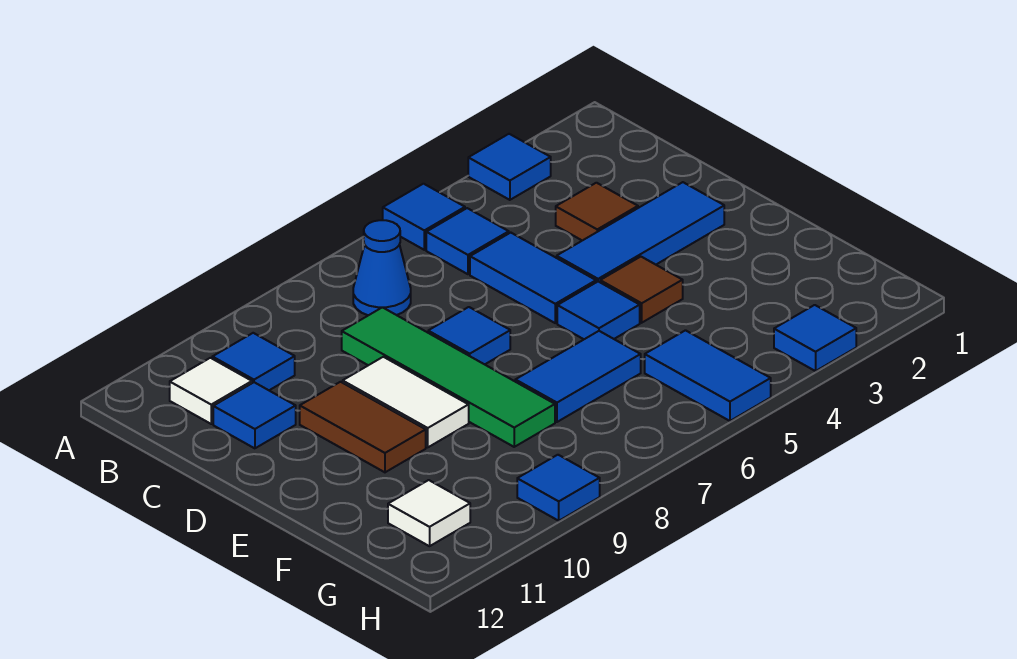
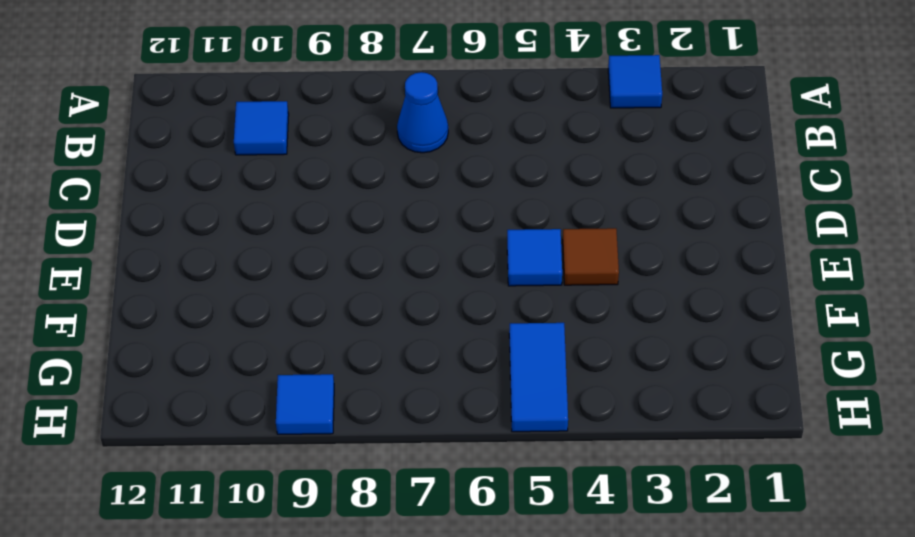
none -> blue tile A5 level 1
none -> blue tile B5 level 1
none -> white tile B11 level 1

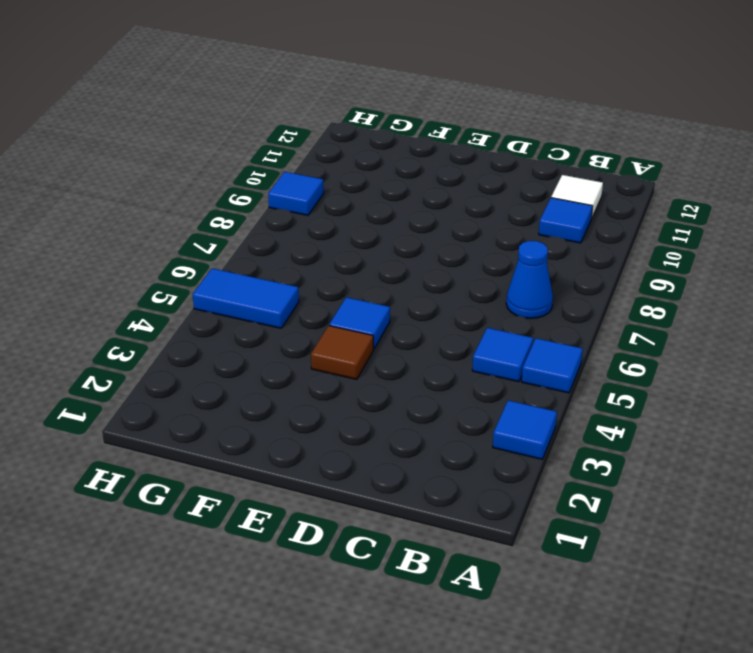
none -> brown tile C3 level 1
none -> blue tile C5:D5 level 1
none -> green tile C8:F8 level 1

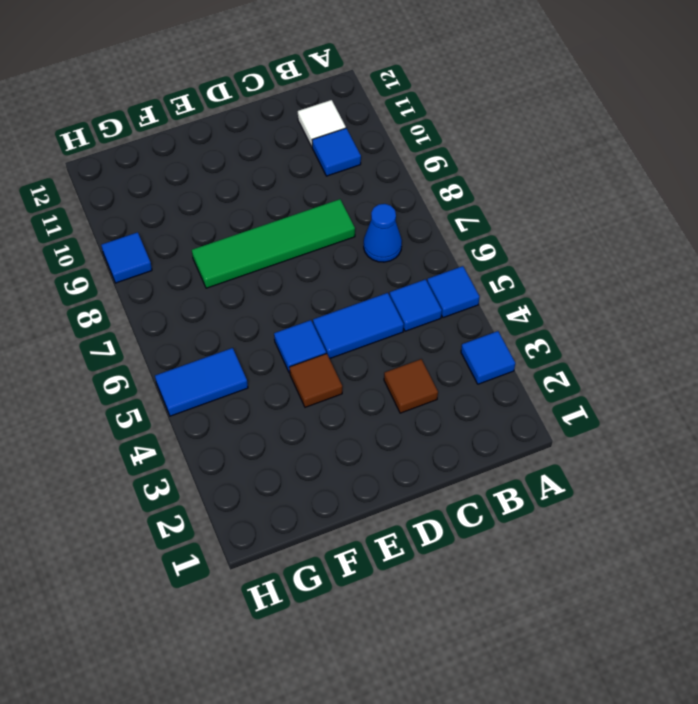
none -> blue tile C11 level 1
none -> blue tile D2:D4 level 1
none -> blue tile D7 level 1

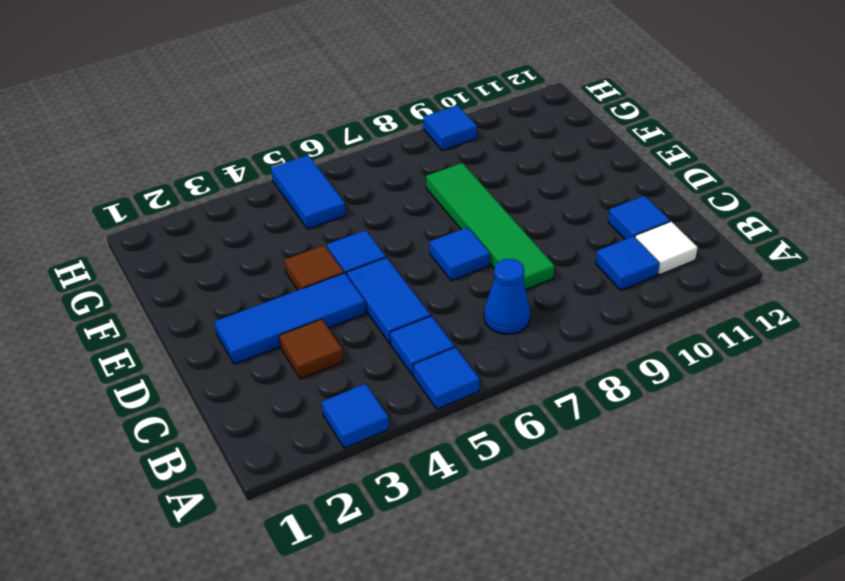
none -> white tile D9:E9 level 1
none -> brown tile D10:E10 level 1
none -> blue tile F6:F7 level 1

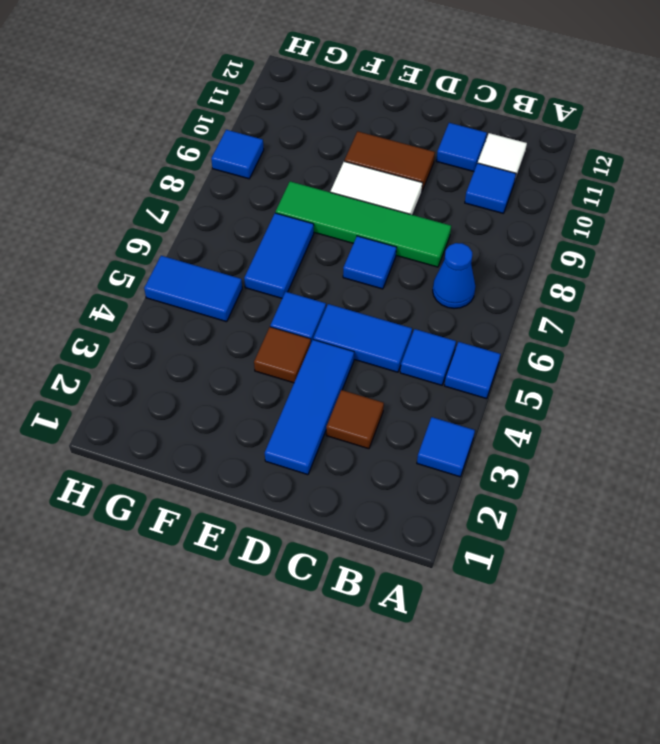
none -> white tile G11 level 1
none -> blue tile H3 level 1

